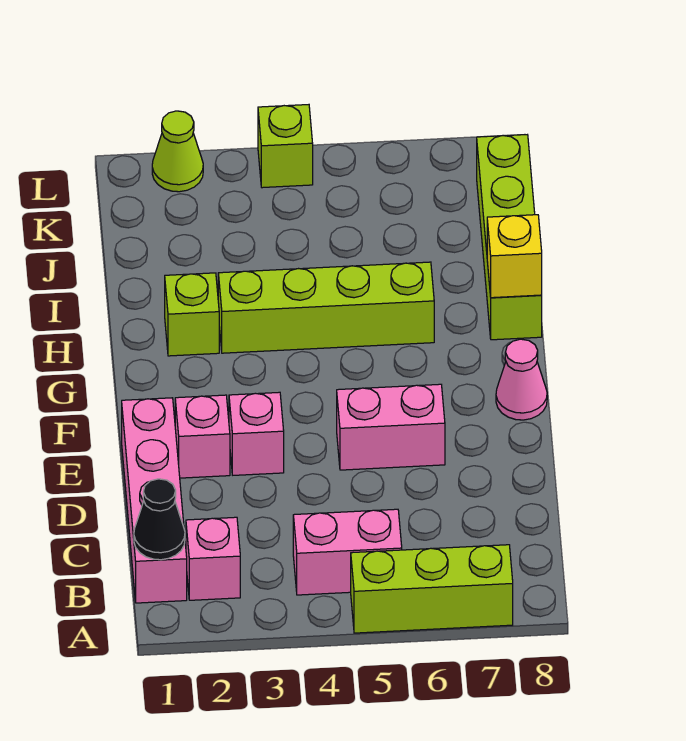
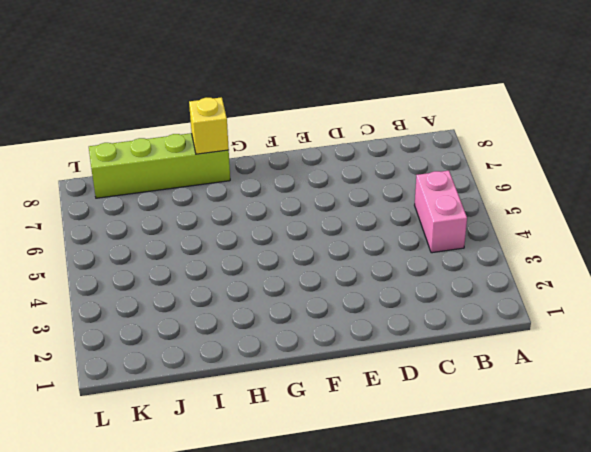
none -> lime brick A5:A7 level 1
none -> pink brick B1:E1 level 1
none -> pink brick B2 level 1

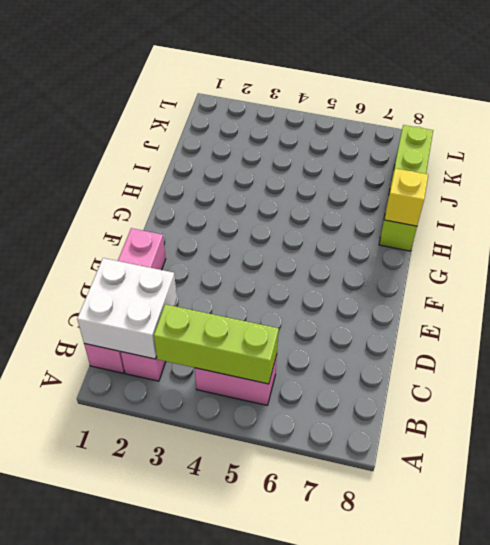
white brick B1:C2 level 2 -> black cone B1 level 2
lime brick B3:B5 level 2 -> lime brick A5:A7 level 1
none -> pink brick E2 level 1
none -> pink brick E3 level 1
none -> pink brick E5:E6 level 1

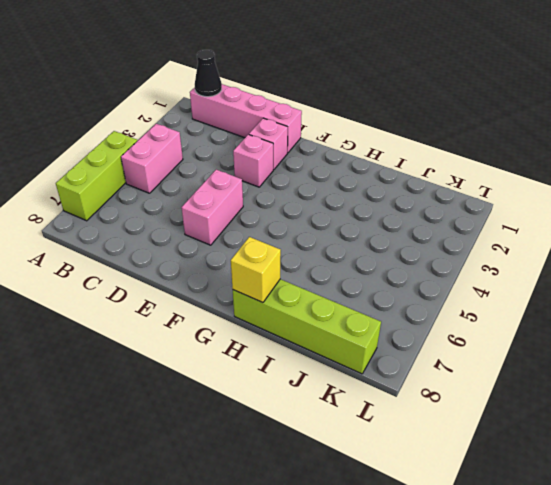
none -> pink brick B2 level 1
none -> pink cone F8 level 1
none -> lime brick H2 level 1

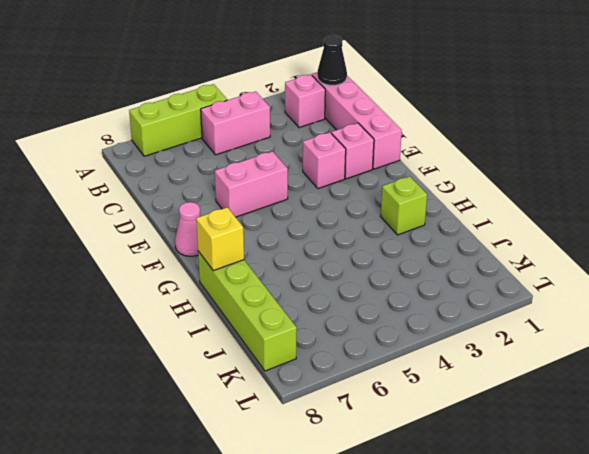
none -> lime brick H3:H6 level 1
none -> lime cone L2 level 1
none -> lime brick L4 level 1

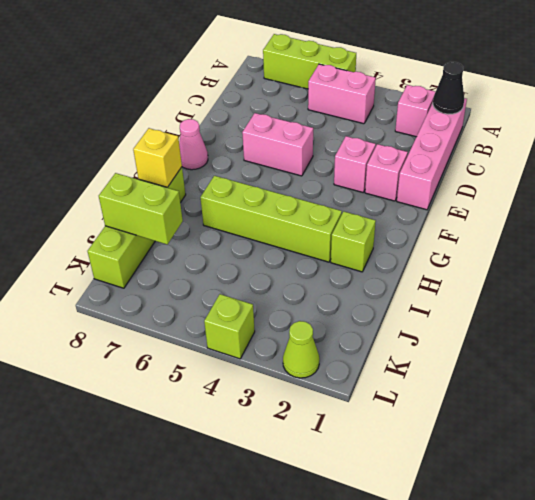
lime brick J7:J8 level 2 -> none

